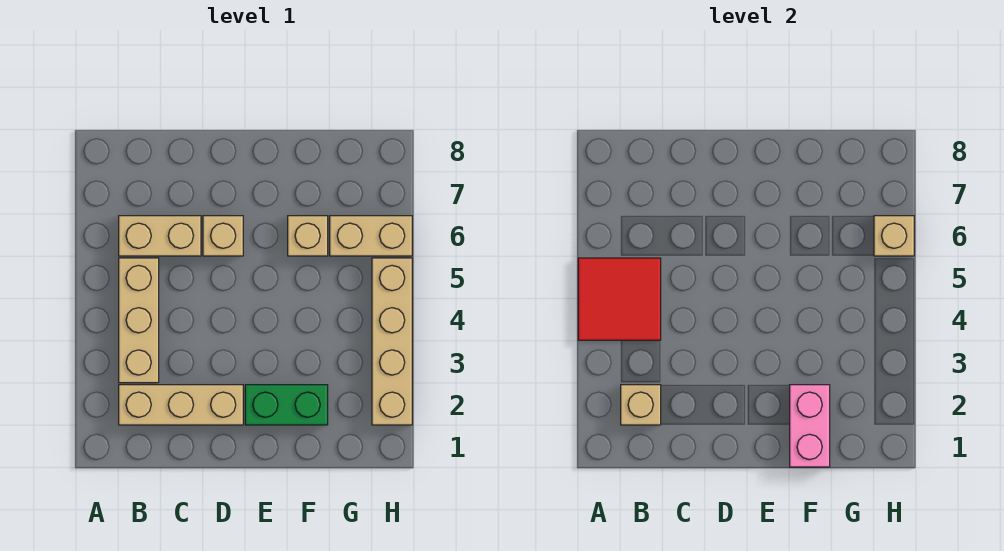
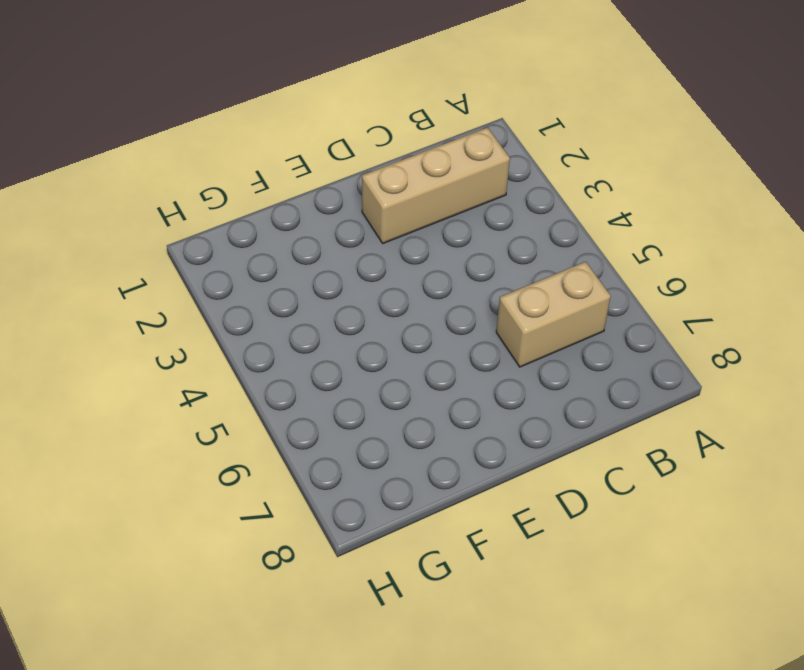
none -> tan brick B3:B5 level 1
none -> tan brick D6 level 1
none -> green brick E2:F2 level 1

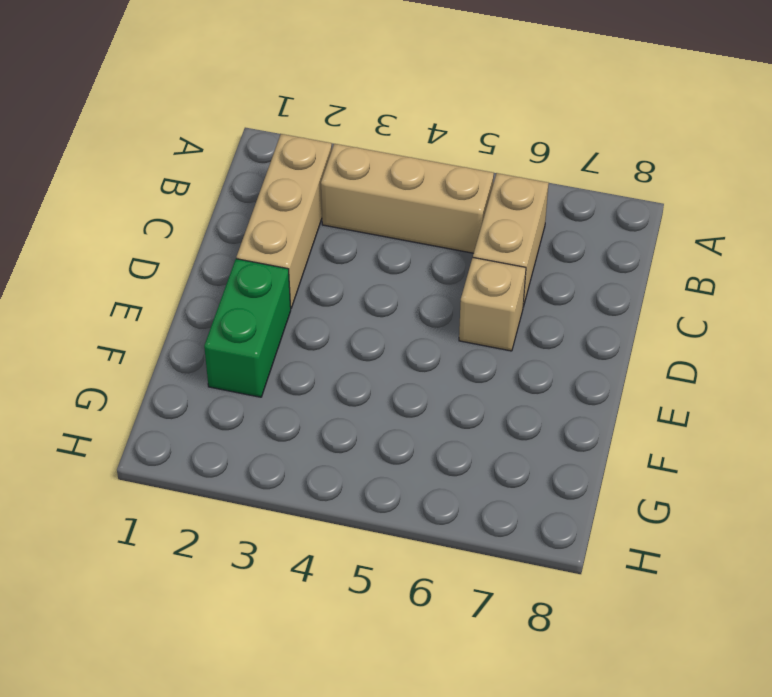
none -> tan brick F6 level 1
none -> tan brick G6:H6 level 1
none -> tan brick H2:H5 level 1

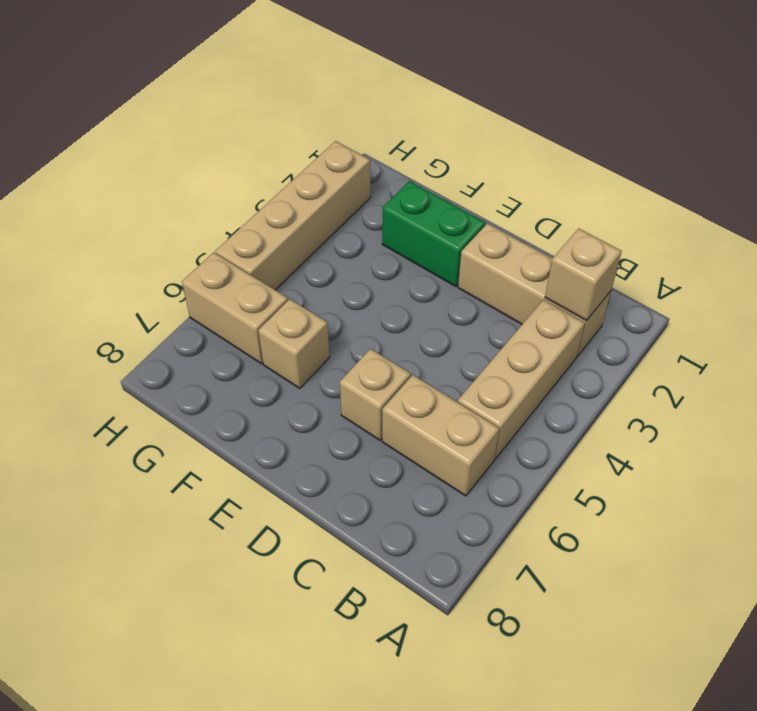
none -> red tile A4:B5 level 2
none -> pink brick F1:F2 level 2
none -> tan brick H6 level 2

